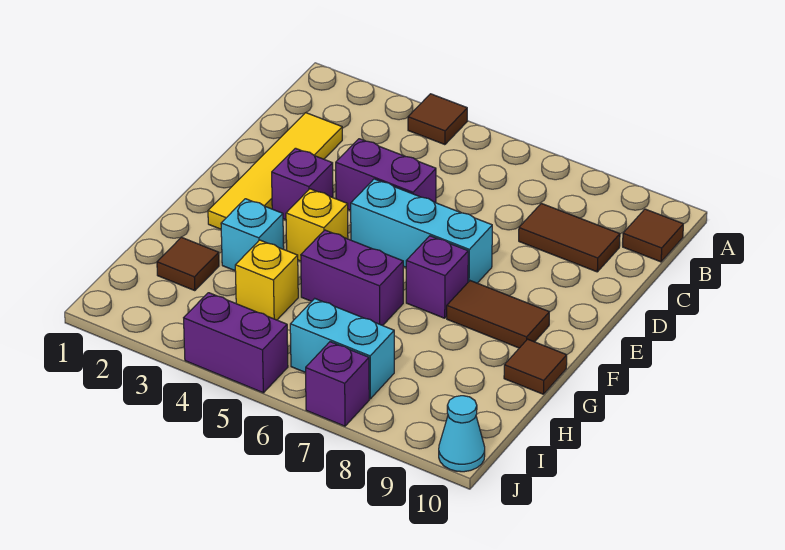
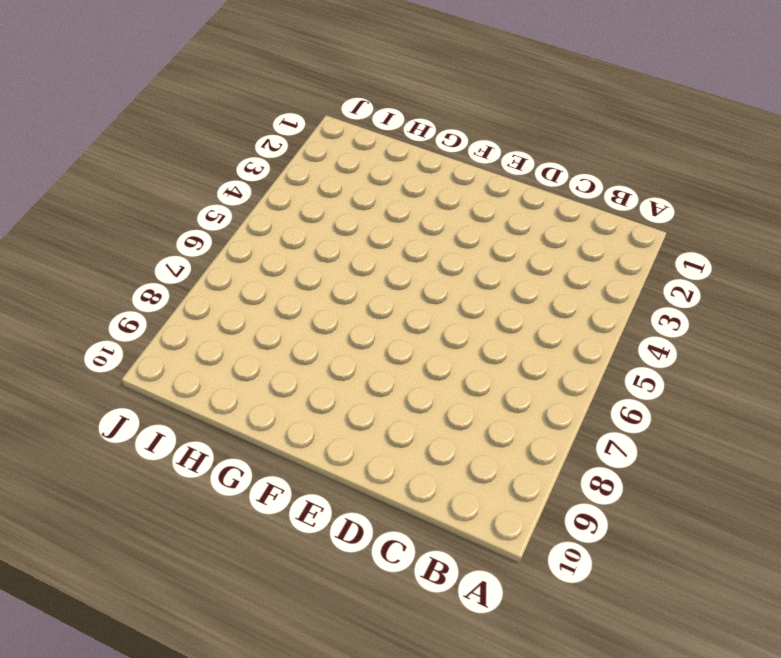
none -> brown tile A4 level 1
none -> brown tile B10 level 1
none -> yellow tile C2:F2 level 1

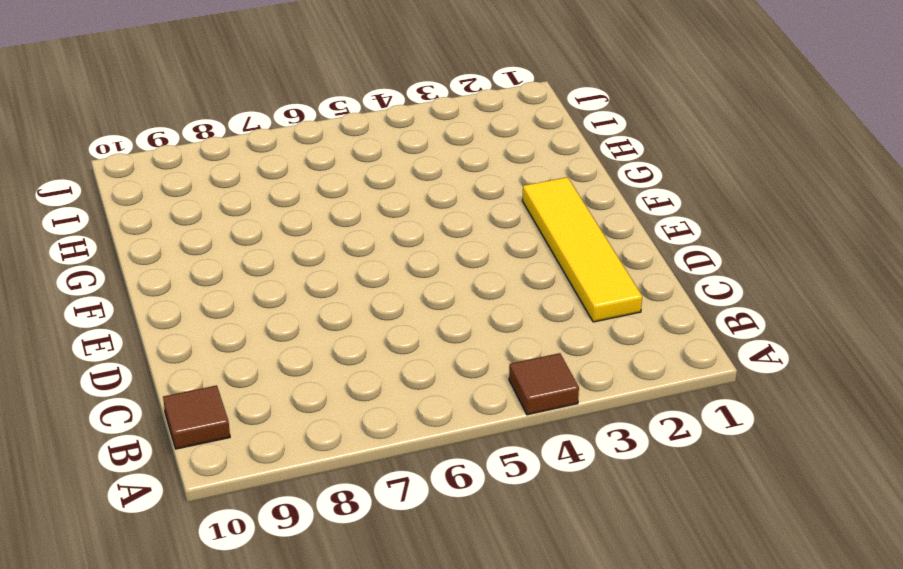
none -> brown tile C8:C9 level 1
none -> purple brick D4:D5 level 1
none -> purple brick E3 level 1

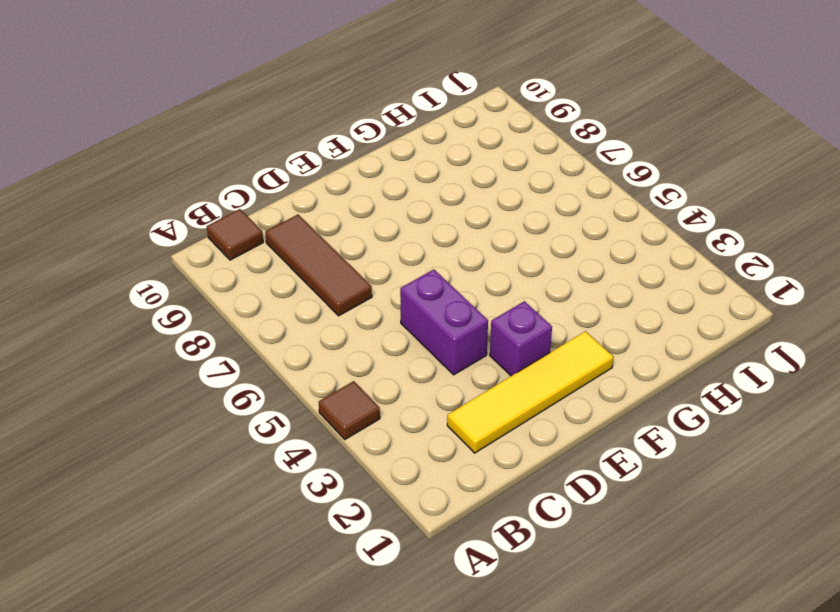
brown tile C7:C9 level 1 -> brown tile C8:C9 level 1
none -> cyan brick E5:E7 level 1
none -> yellow brick F4 level 1
none -> purple brick F7 level 1

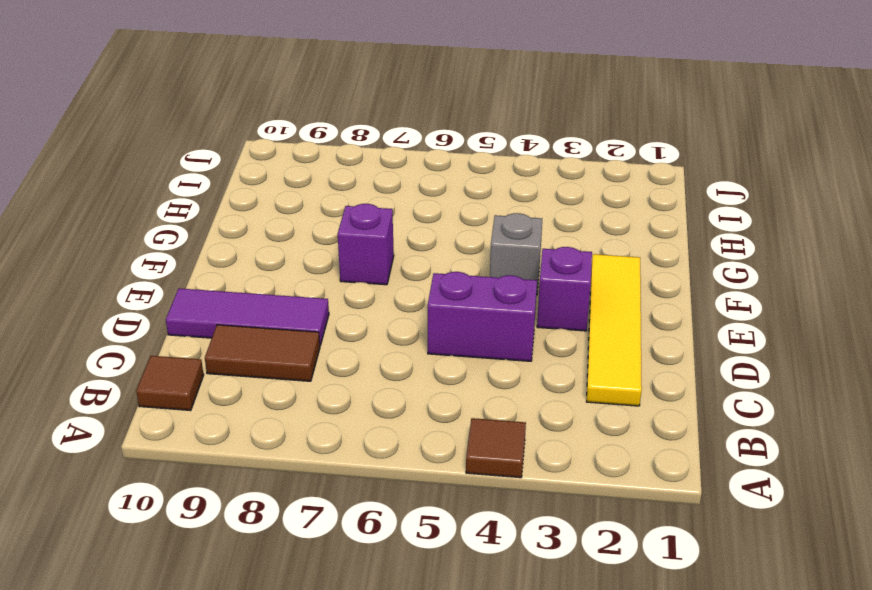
purple tile D8:D10 level 1 -> none
grey brick F4 level 1 -> yellow brick F4 level 1
none -> cyan brick E5:E7 level 1
none -> brown tile F8:F9 level 1
none -> cyan brick G3 level 1

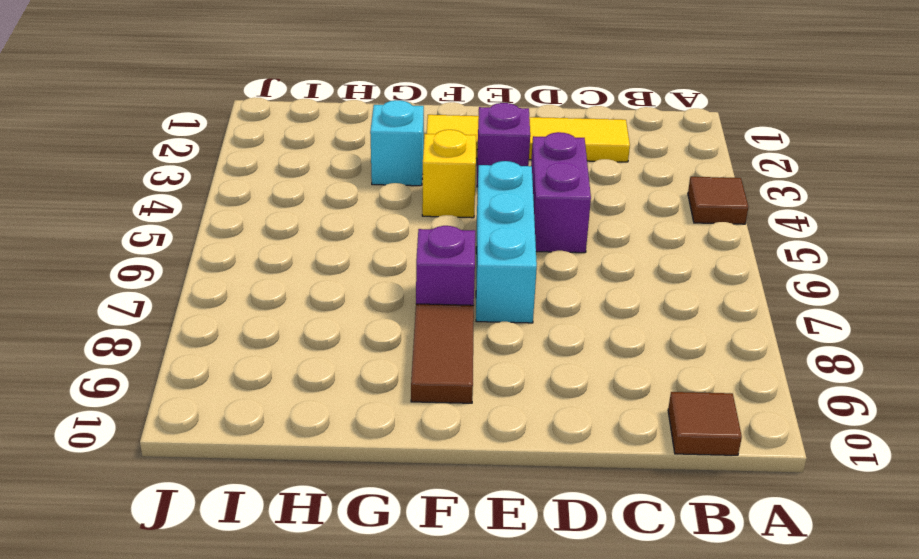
none -> brown tile C8:C9 level 1
none -> purple brick G5:G6 level 1
none -> brown tile G10 level 1

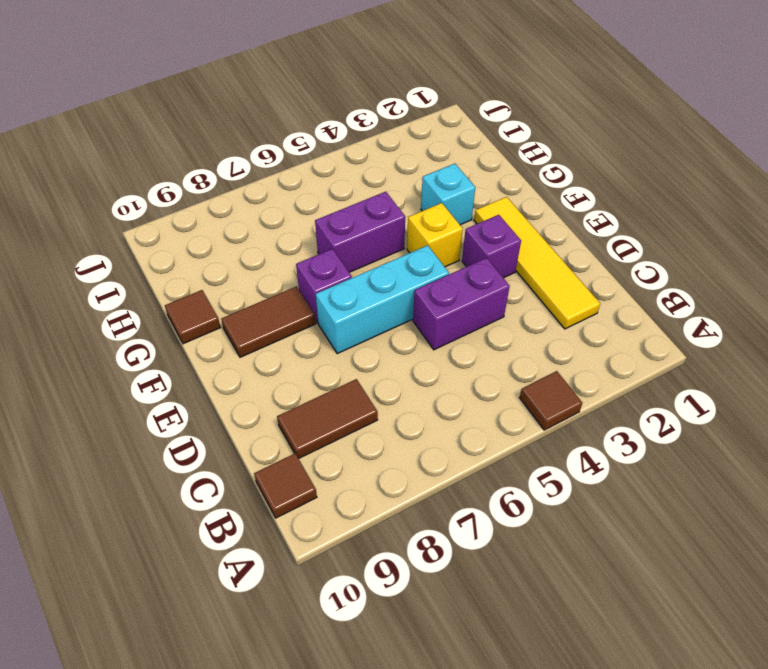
none -> brown tile H2 level 1
none -> yellow brick H4 level 1
none -> cyan brick I6:I7 level 1

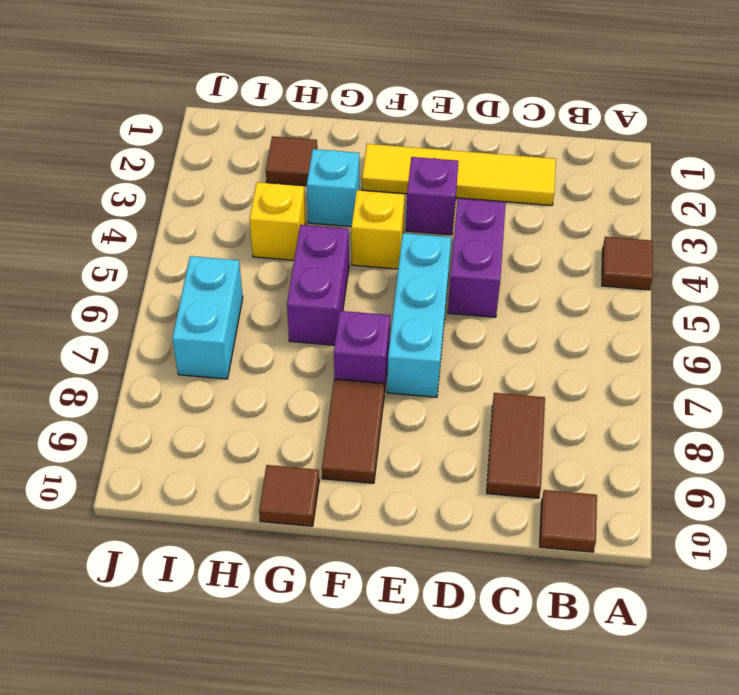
none -> purple brick J4:J5 level 1
none -> purple brick J7 level 1
none -> cyan cone J10 level 1

